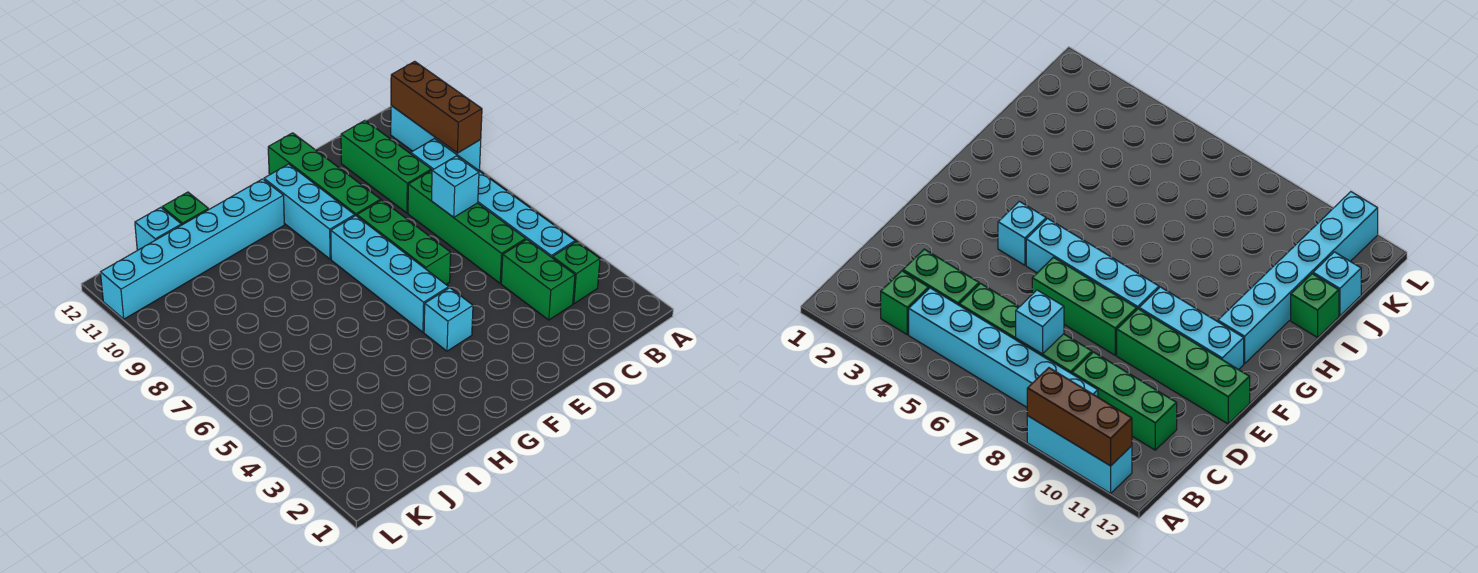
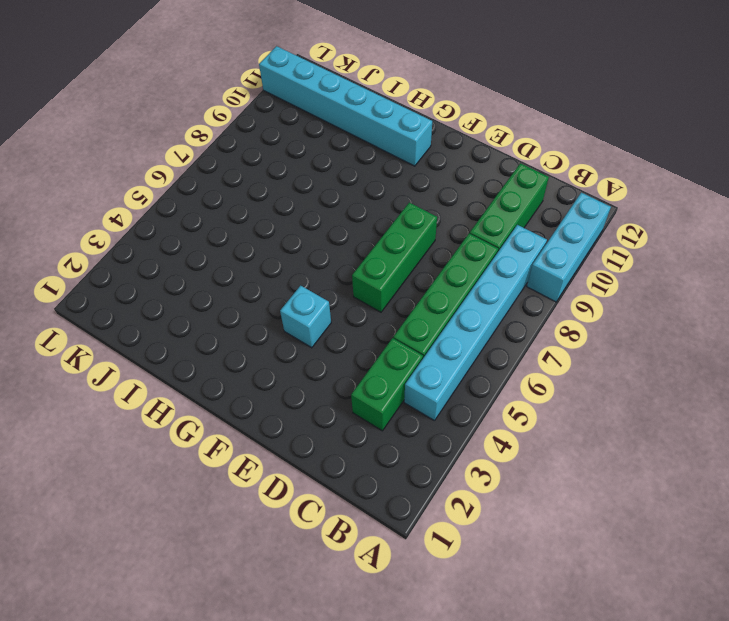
none -> green brick B3 level 1
none -> green brick E9:E12 level 1
none -> cyan brick F5:F8 level 1

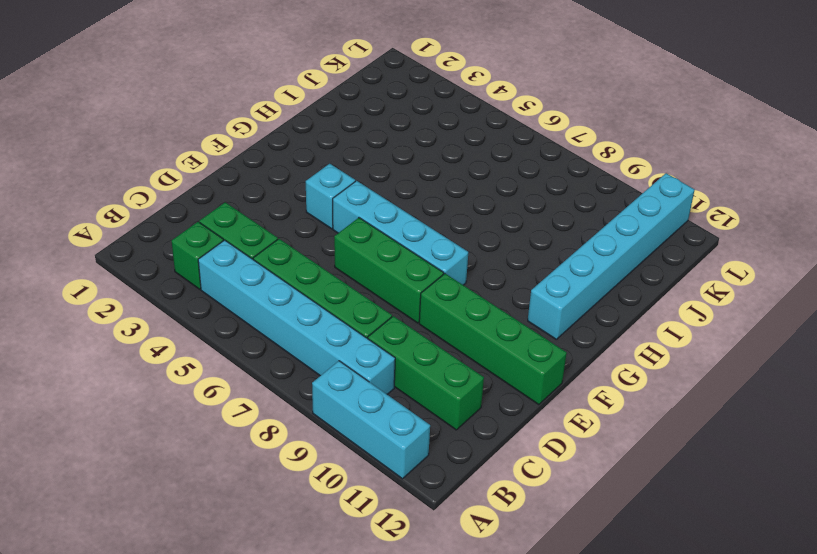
none -> cyan brick F9:F11 level 1
none -> green brick I12 level 1
none -> cyan brick J12 level 1

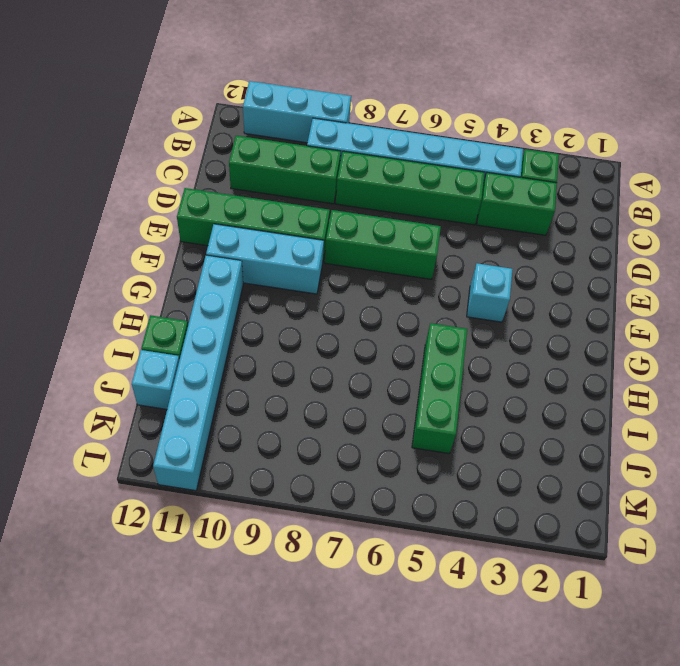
green brick H5:J5 level 1 -> none
none -> cyan brick F5:F8 level 1
none -> brown brick A9:A11 level 2
none -> cyan brick C7 level 2

